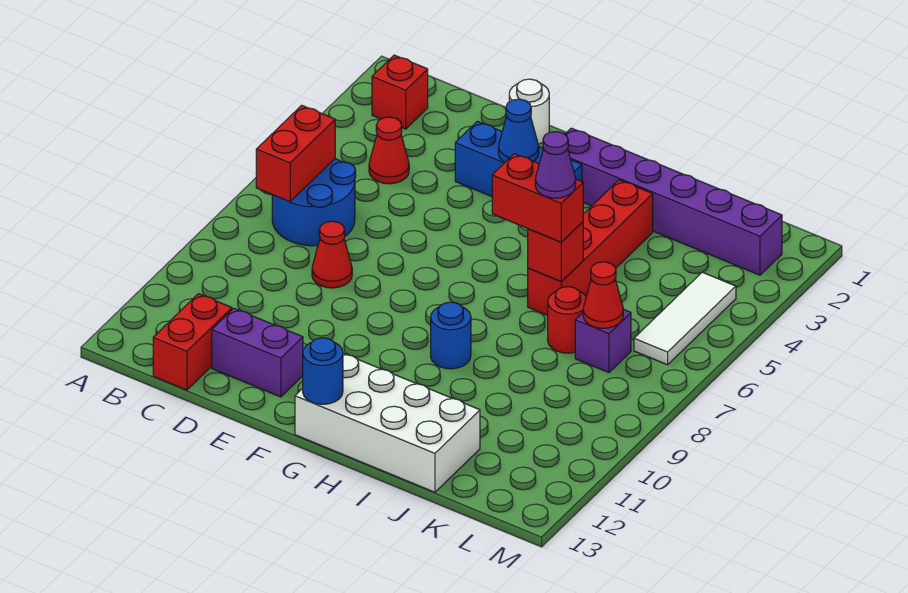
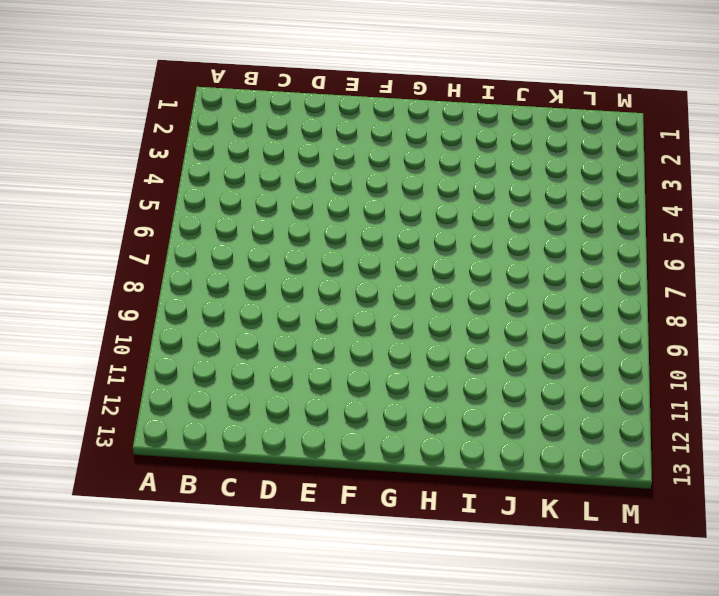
none -> red brick B2 level 1
none -> blue round brick B6:C7 level 1
none -> red cone C4 level 1

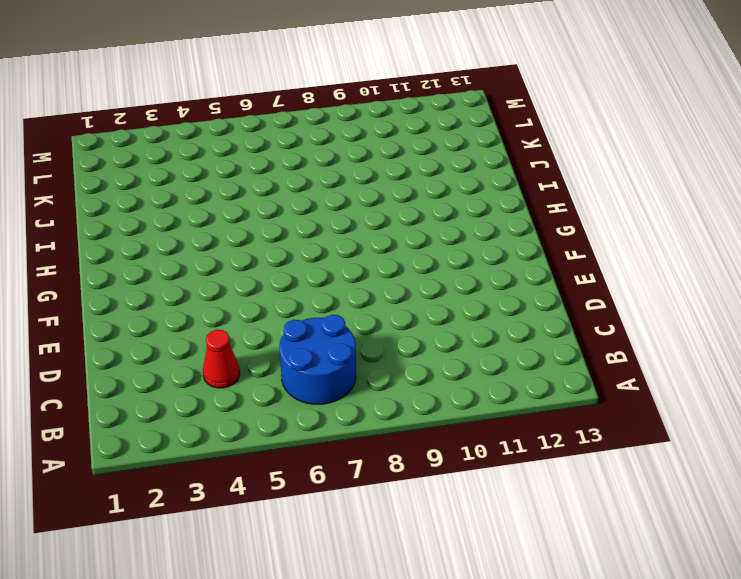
none -> red brick B2 level 1
none -> red brick C12:C13 level 1
none -> red cone D8 level 1

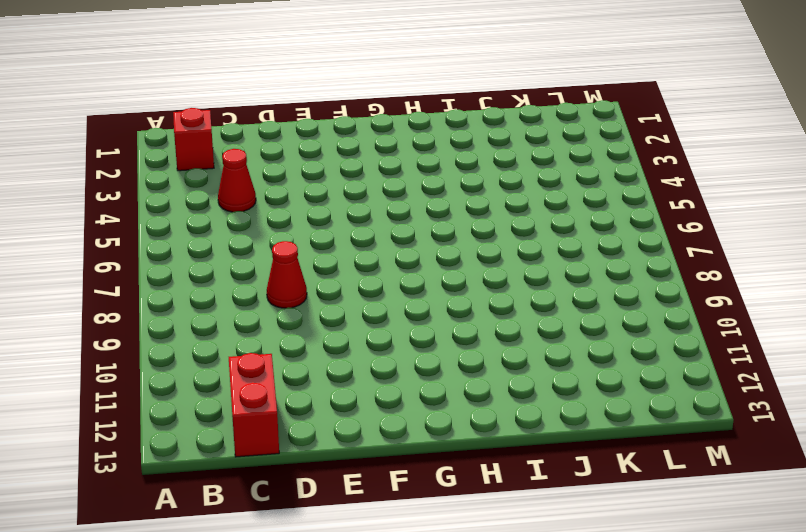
none -> blue round brick B6:C7 level 1
none -> purple brick D12:E12 level 1
none -> white round brick E1 level 1

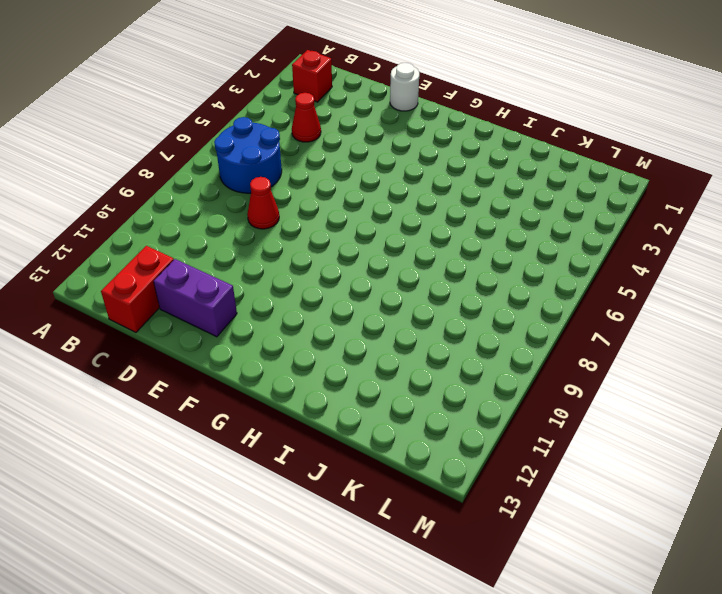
none -> blue brick E3:G3 level 1
none -> purple brick G2:L2 level 1
none -> white brick G12:J13 level 1

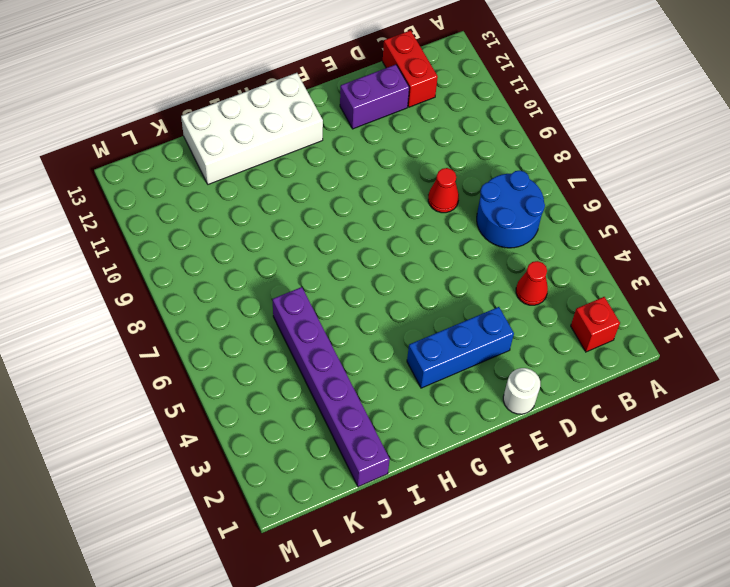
purple brick J1:J6 level 1 -> purple brick G2:L2 level 1
none -> blue round brick H9 level 1
none -> red brick I3:I6 level 1
none -> red round brick J7 level 1

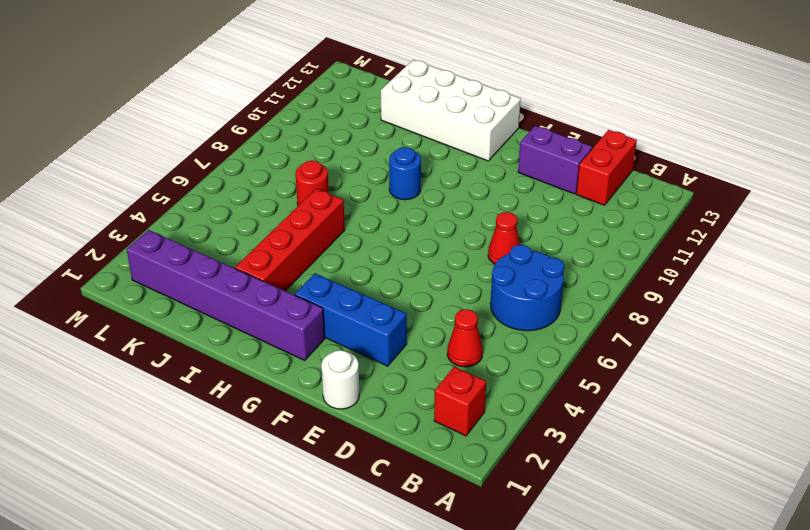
none -> purple brick K7 level 1
none -> white tile L4:L6 level 1
none -> red brick B6:B7 level 2

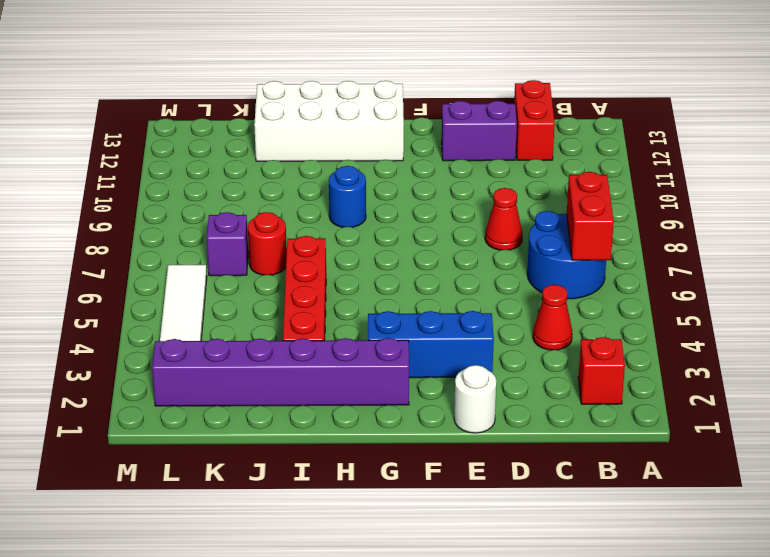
none -> blue cone F3 level 2
none -> blue round brick G13 level 2
none -> red brick I6 level 2

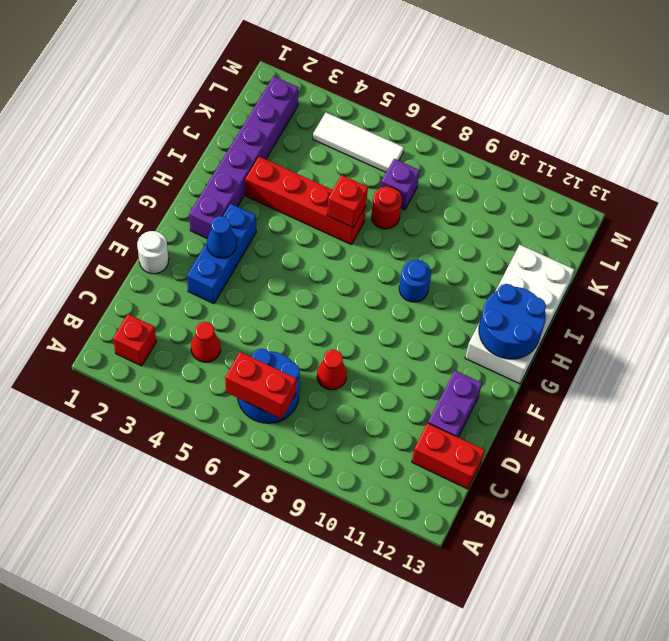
blue round brick G12:H13 level 2 -> blue round brick G13 level 2
none -> red cone K7 level 2
none -> red brick H6:I6 level 3
none -> purple cone I6 level 4

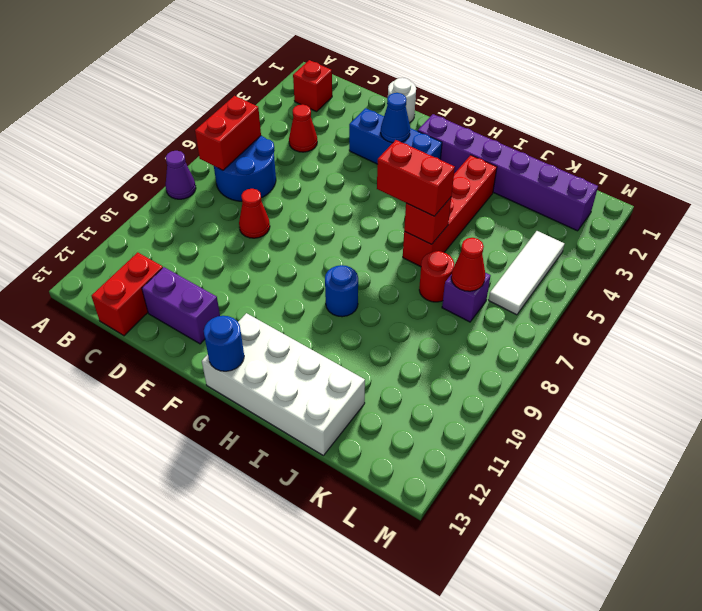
purple cone A8 level 1 -> purple cone I6 level 4

